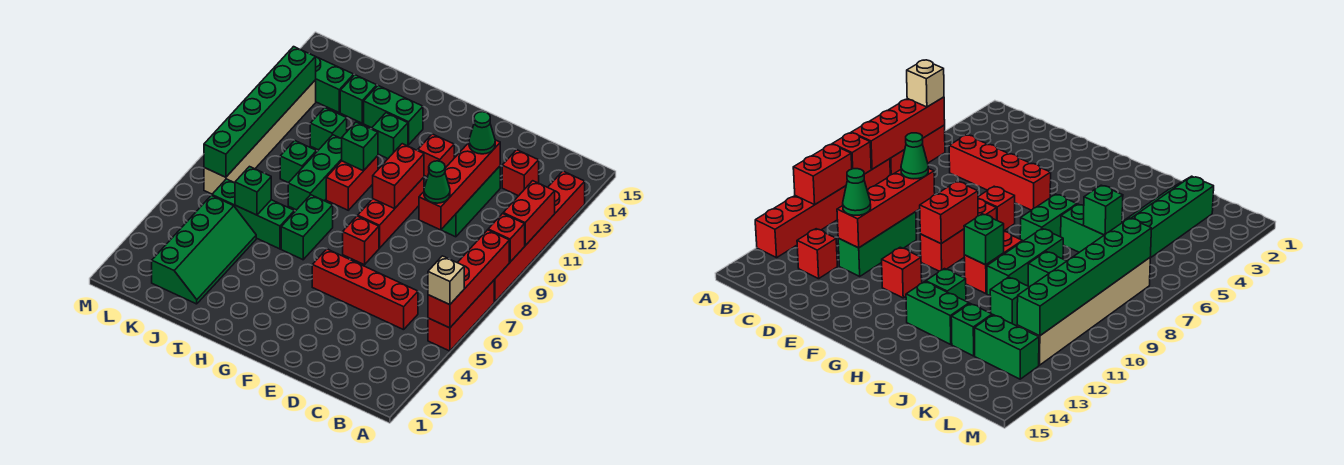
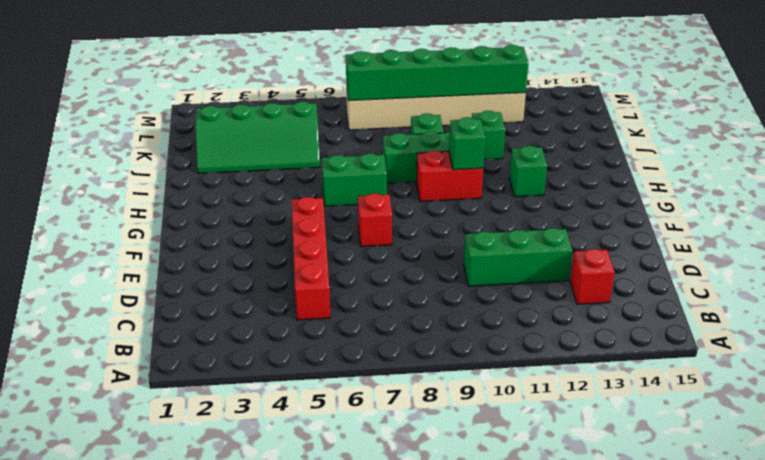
none -> red brick A5:A7 level 1
none -> red brick A8:A13 level 1
none -> red brick F8:F10 level 1
none -> red brick F12 level 1

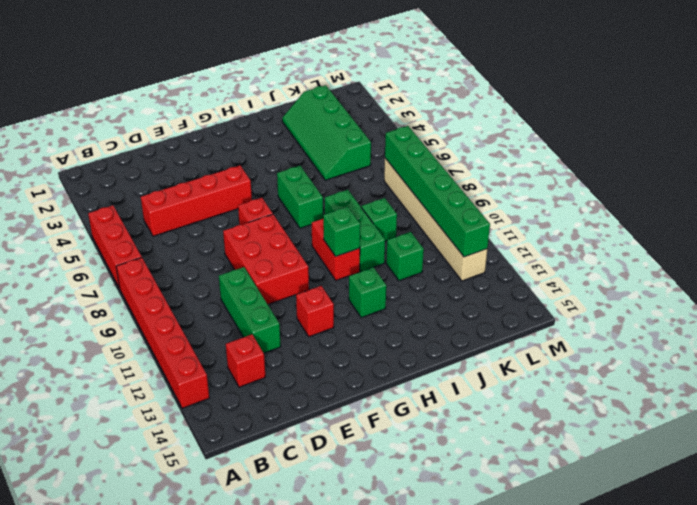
red brick E8:F10 level 1 -> red brick F8:F10 level 1
none -> green brick H13:I13 level 1
none -> green brick I6:K6 level 1
none -> green brick J13 level 1
none -> green brick K13:L13 level 1

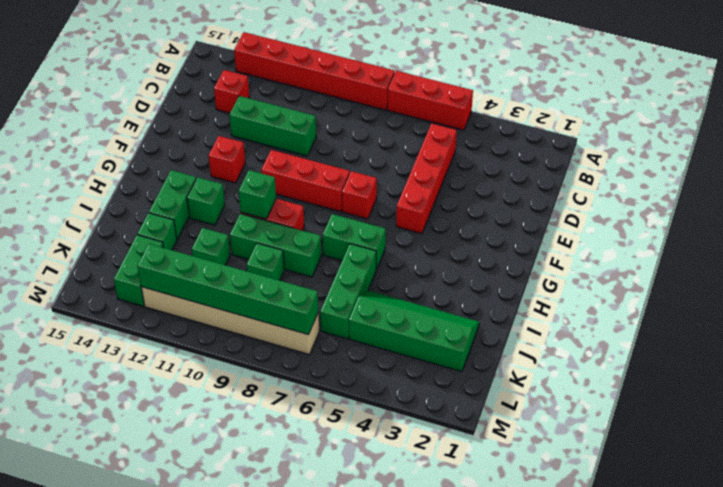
none -> red brick A5:A8 level 2
none -> red brick A9 level 2
none -> red brick A10:A11 level 2
none -> red brick D9:D12 level 2

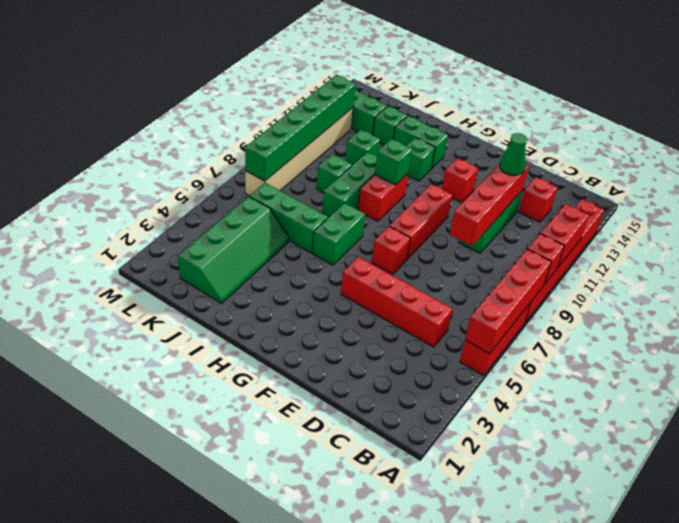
none -> red brick F9:F10 level 2
none -> green brick J6 level 2
none -> tan brick A5 level 3
none -> green cone D9 level 3

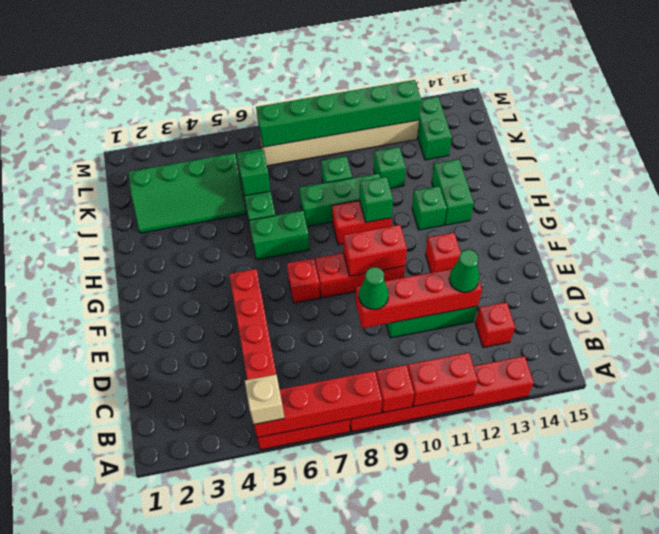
none -> green brick J13 level 1

